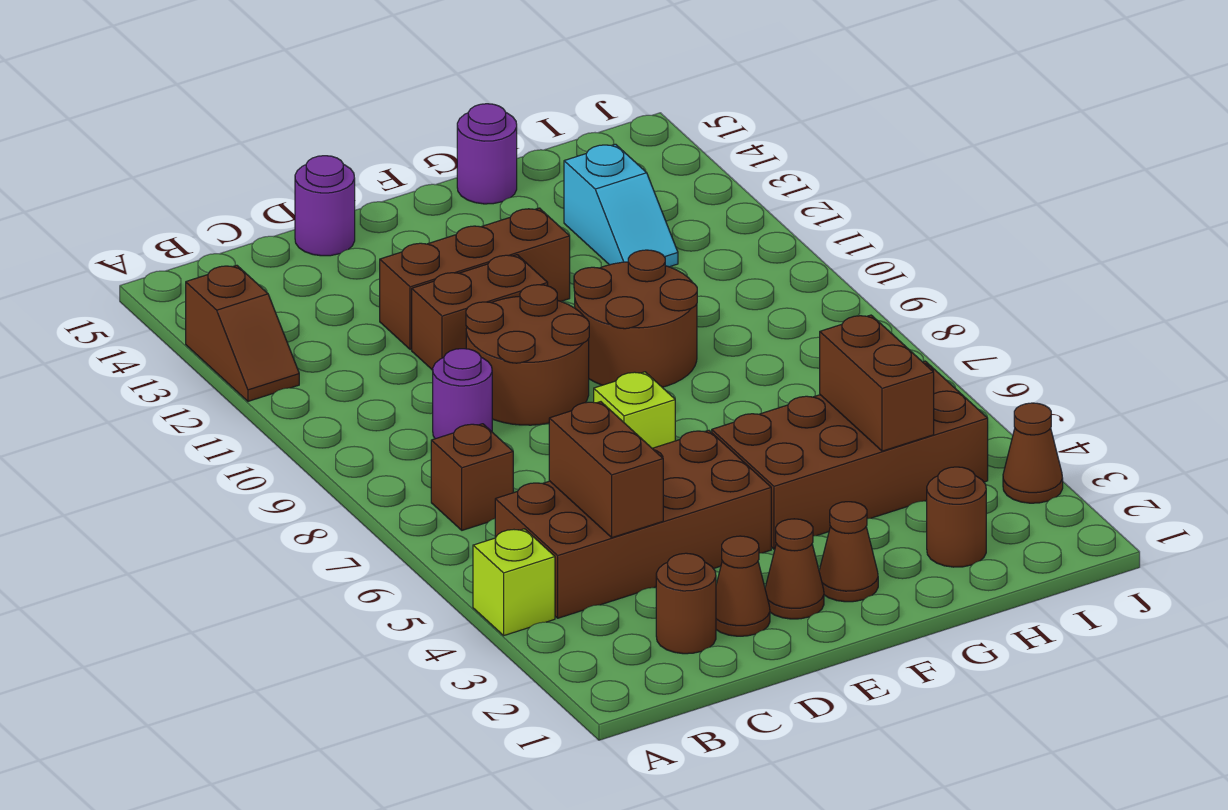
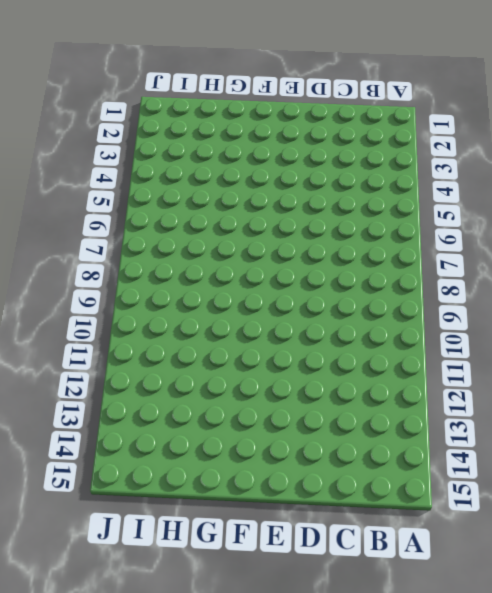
none -> lime brick A4 level 1
none -> brown slope A12:A13 level 1 top 13
none -> brown brick B4:E5 level 1

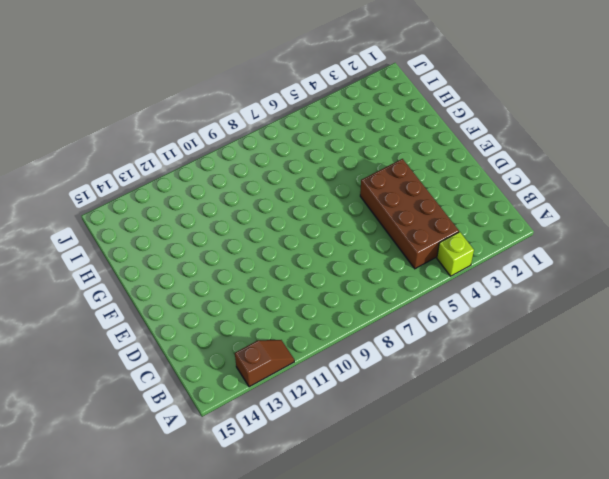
none -> brown brick B7 level 1
none -> brown round brick C2 level 1
none -> purple round brick C9 level 1

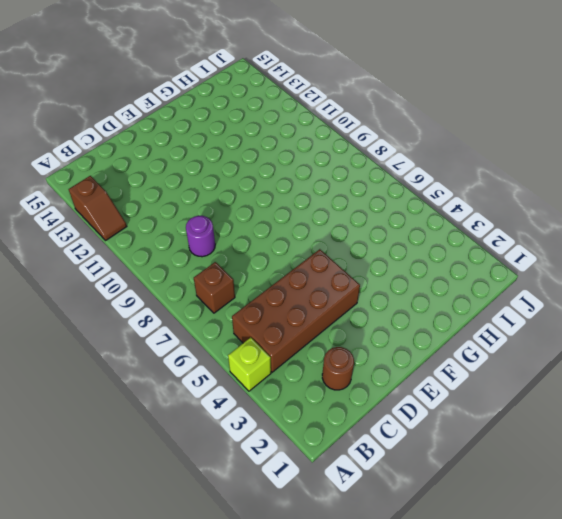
none -> brown cone D2 level 1
none -> brown round brick D9:E10 level 1
none -> brown brick D11:E11 level 1

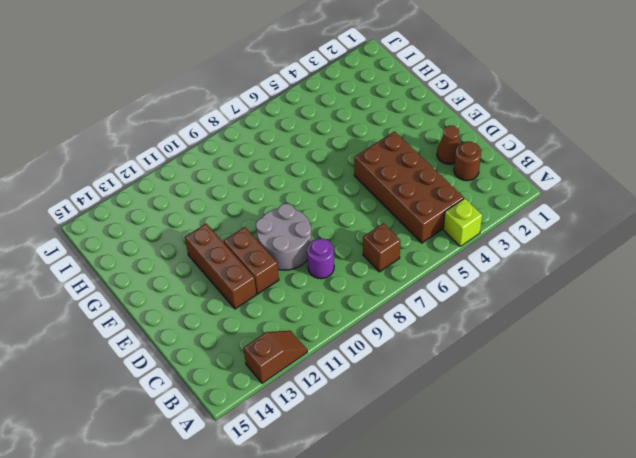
grey round brick D9:E10 level 1 -> brown round brick D9:E10 level 1
none -> purple round brick D15 level 1
none -> brown cone E2 level 1
none -> lime brick E7 level 1

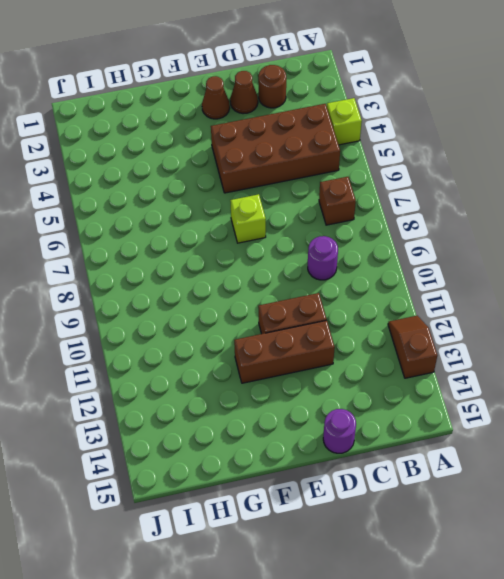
none -> brown round brick D9:E10 level 1
none -> brown cone F2 level 1
none -> brown brick F4:I5 level 1

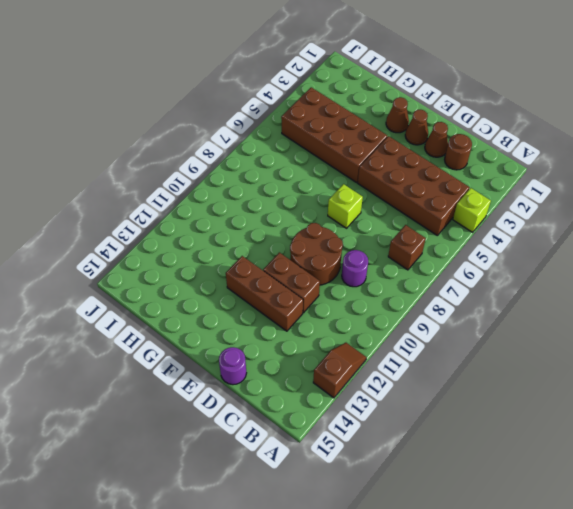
none -> brown round brick F9:G10 level 1
none -> purple round brick G15 level 1
none -> brown round brick H2 level 1

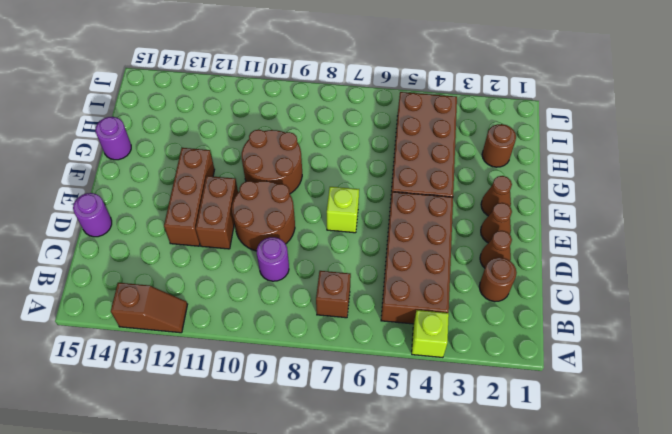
none -> cyan slope H12:H13 level 1 top 13
none -> brown cone J3 level 1
none -> brown brick C4:C5 level 2

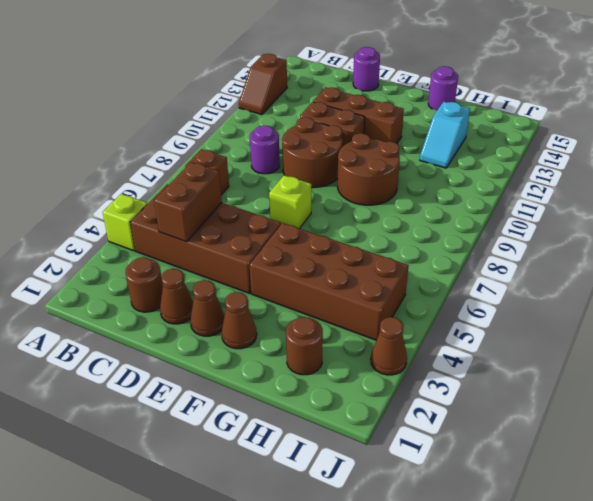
none -> brown brick H4:H5 level 2

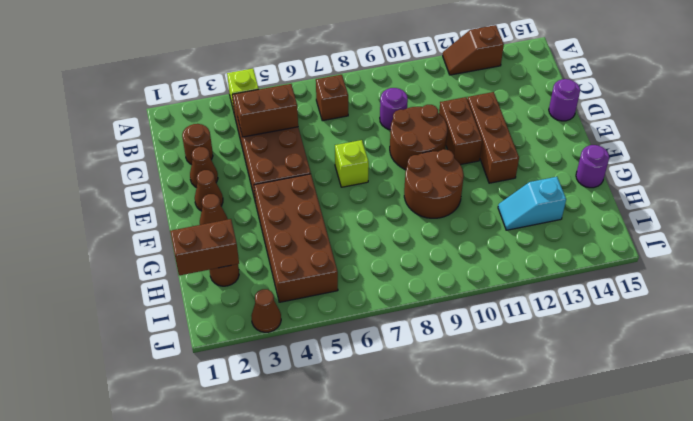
brown brick H1:H2 level 2 -> brown brick H4:H5 level 2

